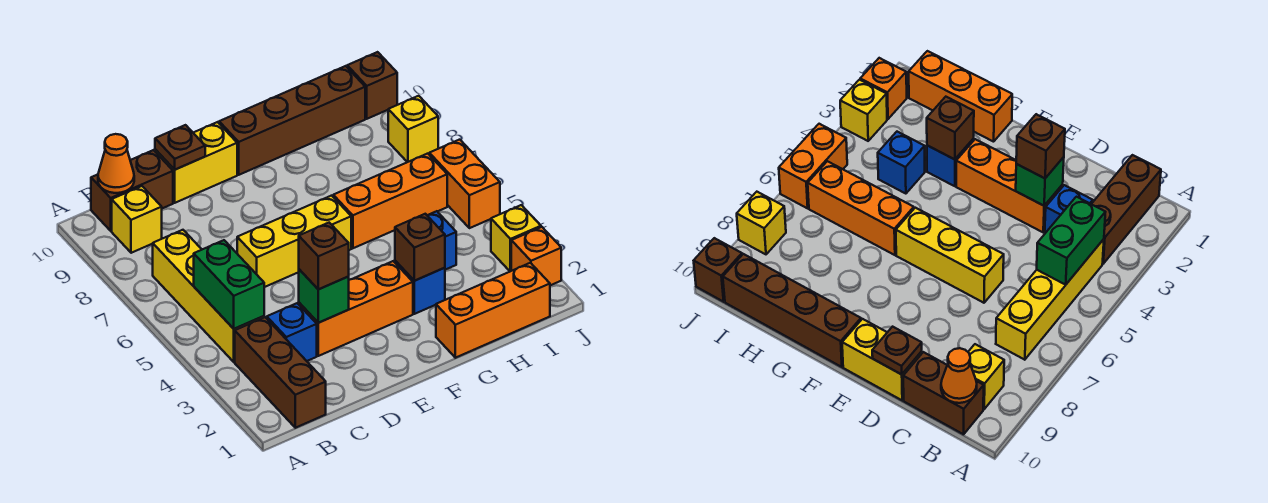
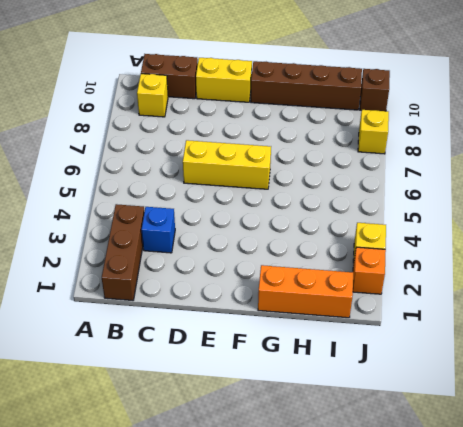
none -> yellow brick B4:B7 level 1
none -> orange brick D3:F3 level 1
none -> blue brick G3 level 1

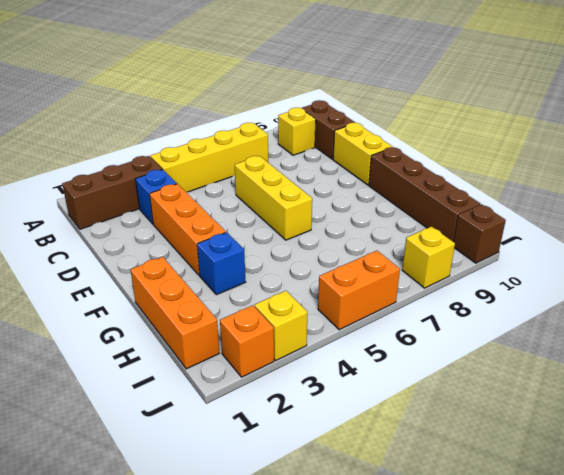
none -> orange brick G6:I6 level 1
none -> blue brick H4 level 1
none -> green brick B4:B5 level 2

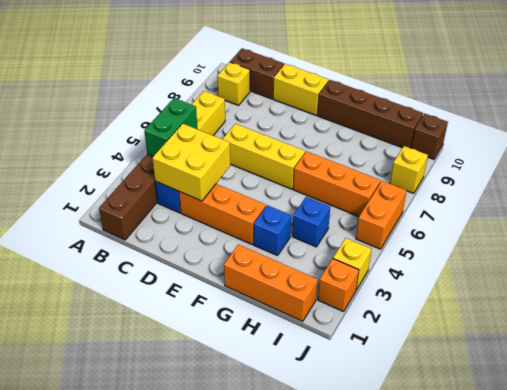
yellow brick C3:D4 level 2 -> green brick D3 level 2
none -> orange cone B10 level 2
none -> brown plate D10 level 2
none -> brown brick G3 level 2

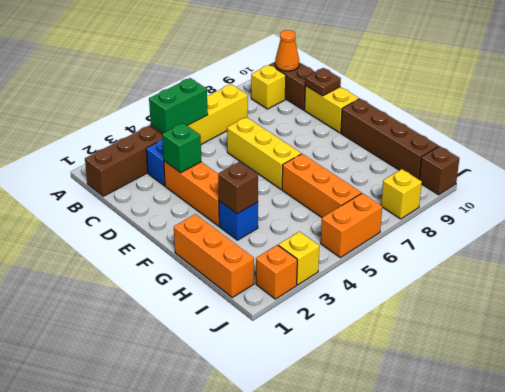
none -> blue brick H4 level 1
none -> brown brick D3 level 3

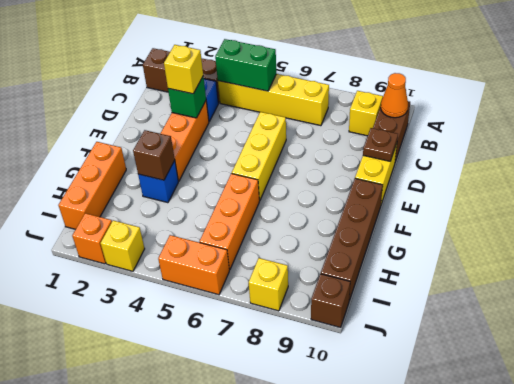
yellow brick D3 level 3 -> brown brick D3 level 3
none -> blue brick H4 level 1

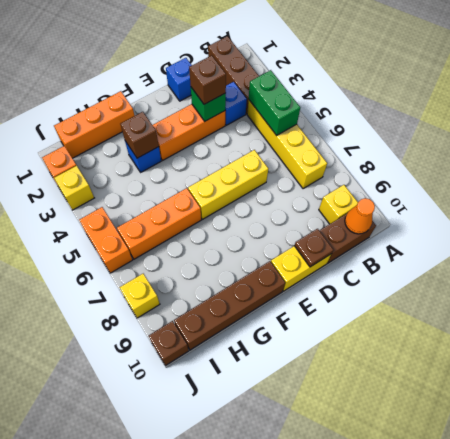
blue brick D1 level 1 -> blue brick H4 level 1

